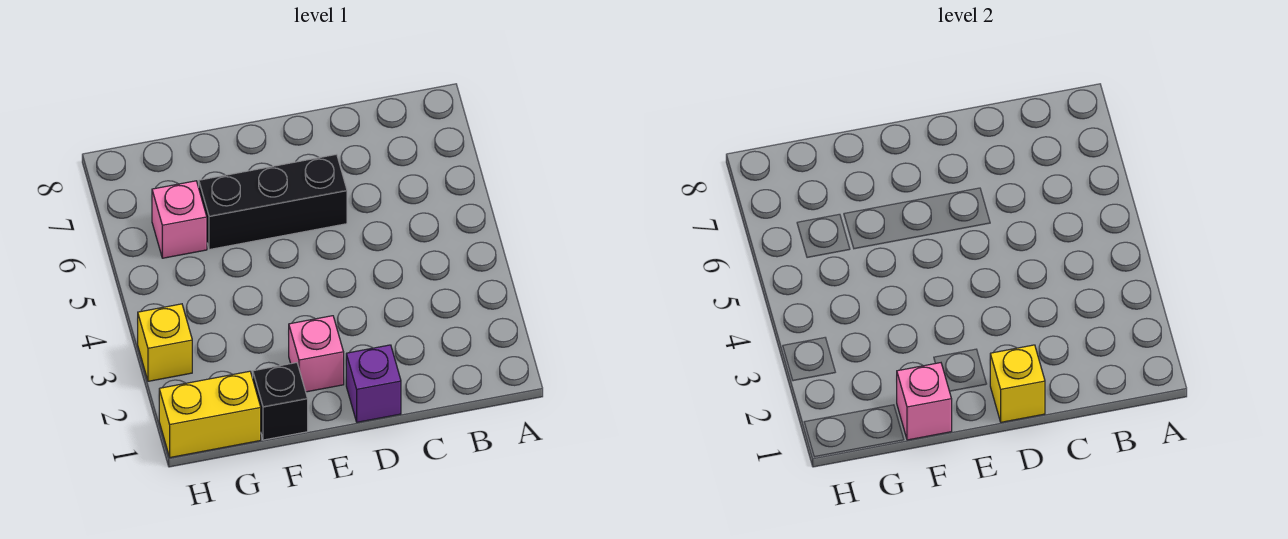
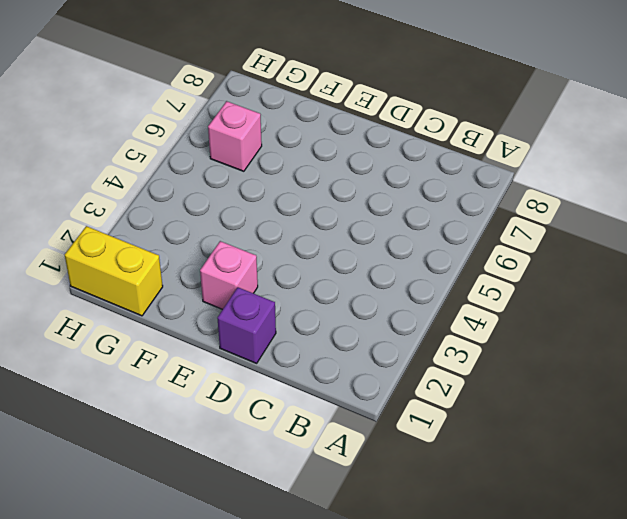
none -> black brick D6:F6 level 1
none -> black brick F1 level 1

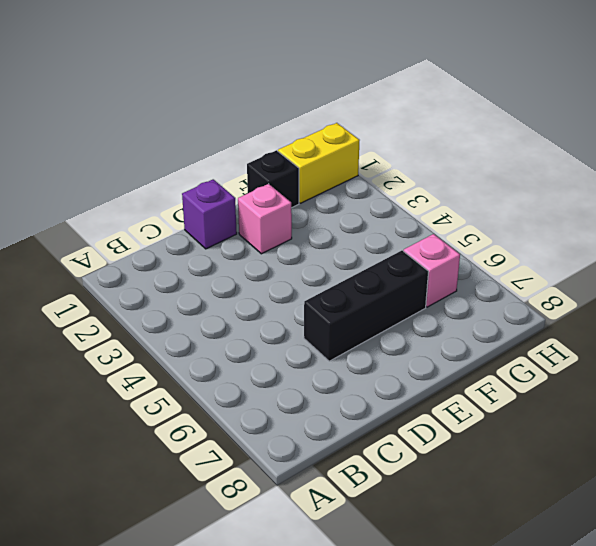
none -> yellow brick H3 level 1
none -> yellow brick D1 level 2

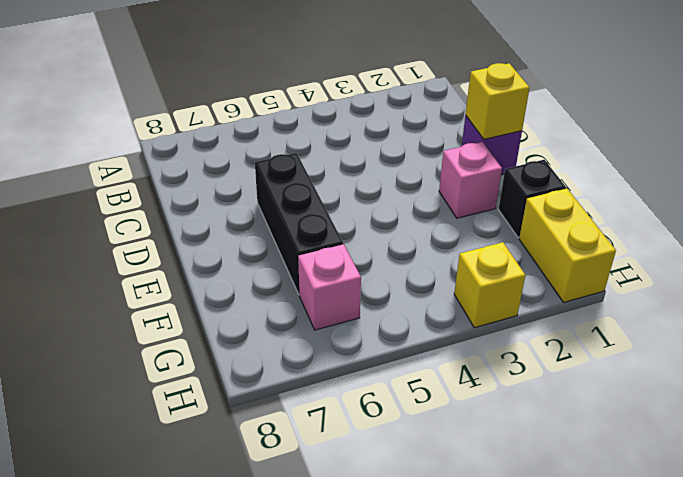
none -> pink brick F1 level 2

